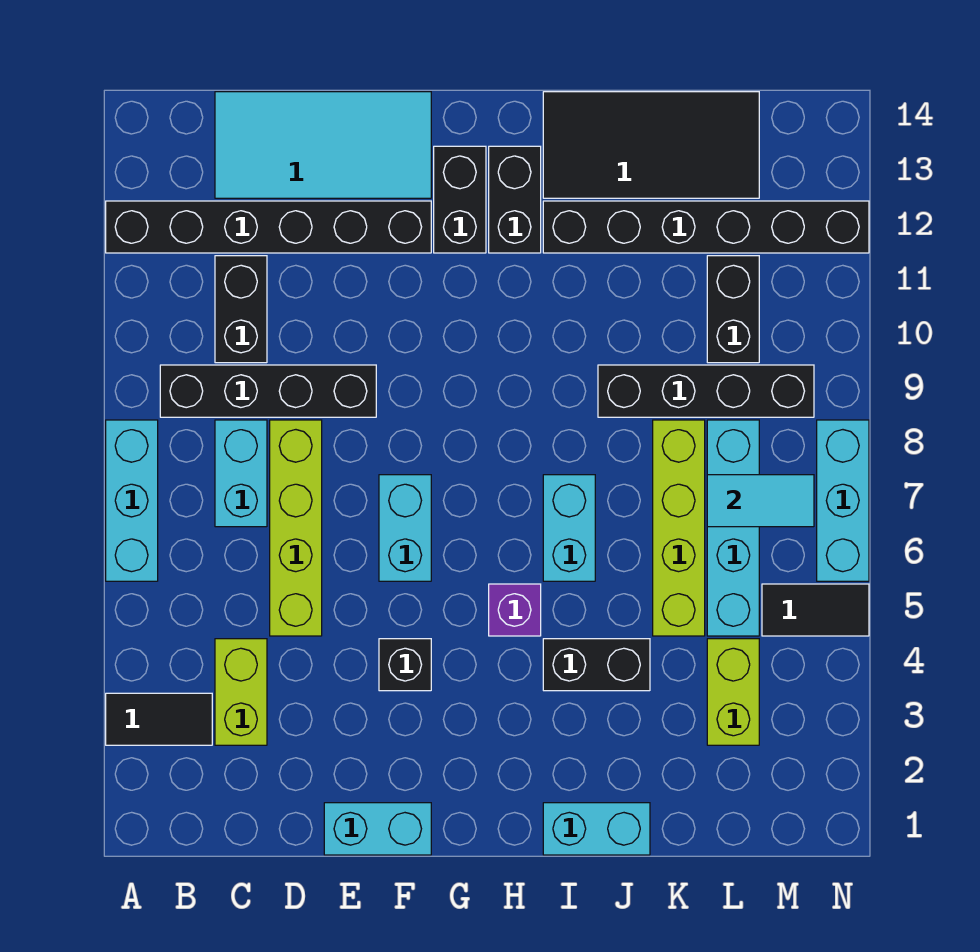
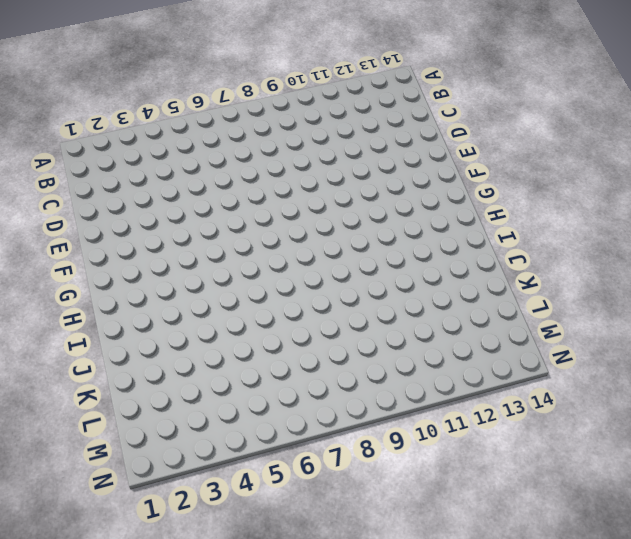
none -> black tile A3:B3 level 1
none -> cyan brick A6:A8 level 1
none -> black brick A12:F12 level 1

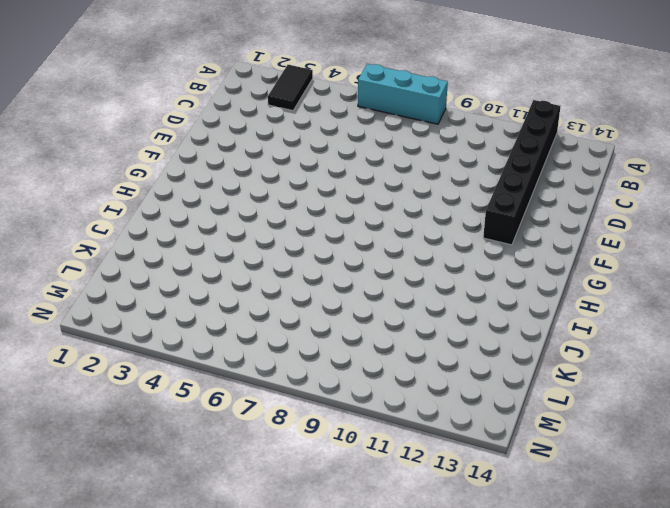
none -> black brick B9:E9 level 1
none -> lime brick C3:C4 level 1
none -> cyan brick C7:C8 level 1

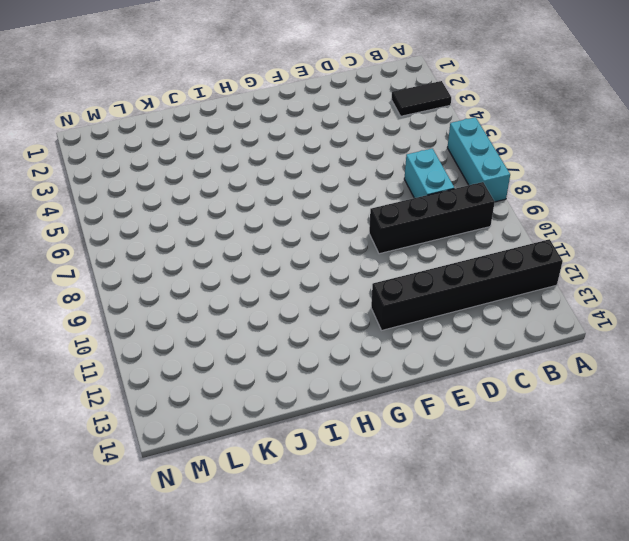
none -> lime brick C3:C4 level 1
none -> black brick C10:C11 level 1
none -> cyan tile C13:F14 level 1

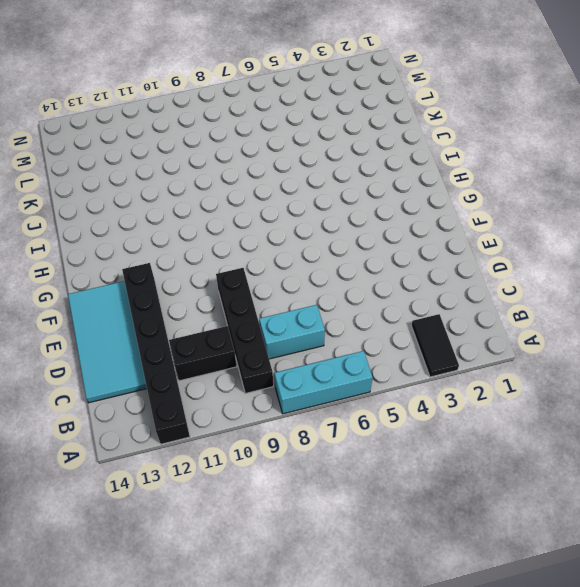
none -> lime brick C3:C4 level 1
none -> lime brick D5:D8 level 1
none -> cyan brick E1:F1 level 1

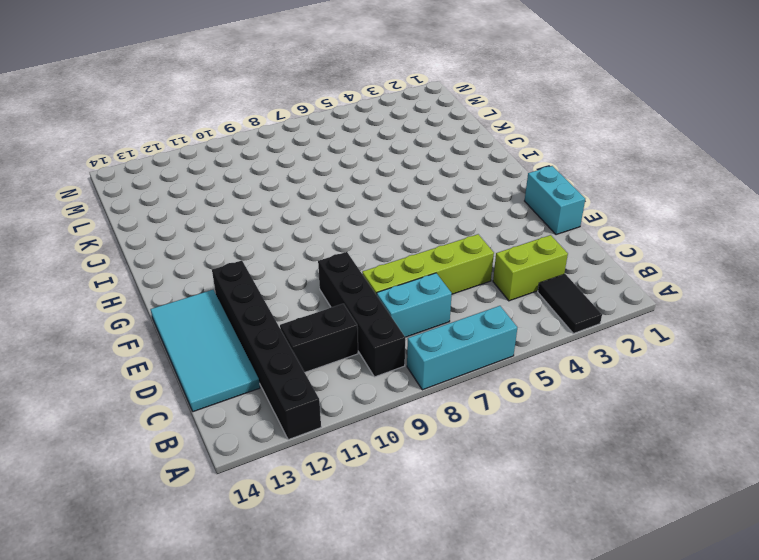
none -> black brick F4 level 1
none -> cyan brick F6:F7 level 1
none -> black brick G12:G13 level 1

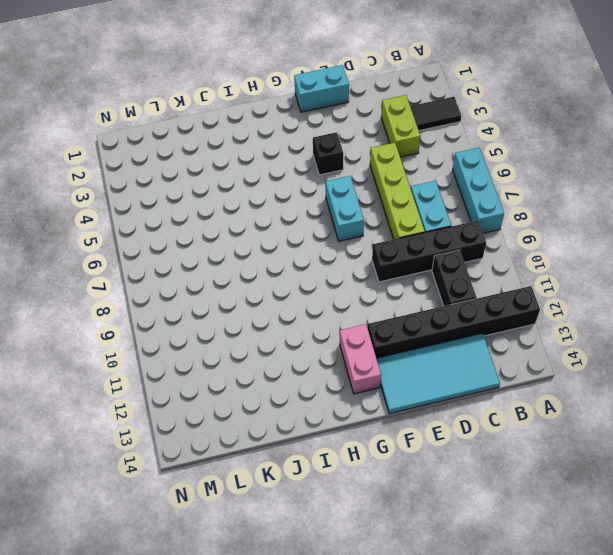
pink brick G12:G13 level 1 -> black brick G12:G13 level 1
none -> purple brick H5 level 1
none -> black brick H12:H13 level 1
none -> cyan brick I1:J1 level 1

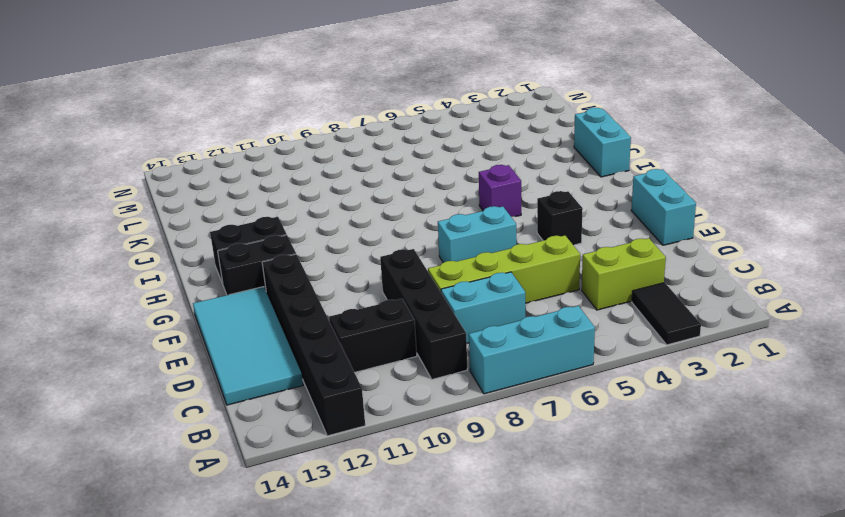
none -> black brick I4:J4 level 1
none -> cyan brick I6:I7 level 1
none -> black brick I12:N12 level 1

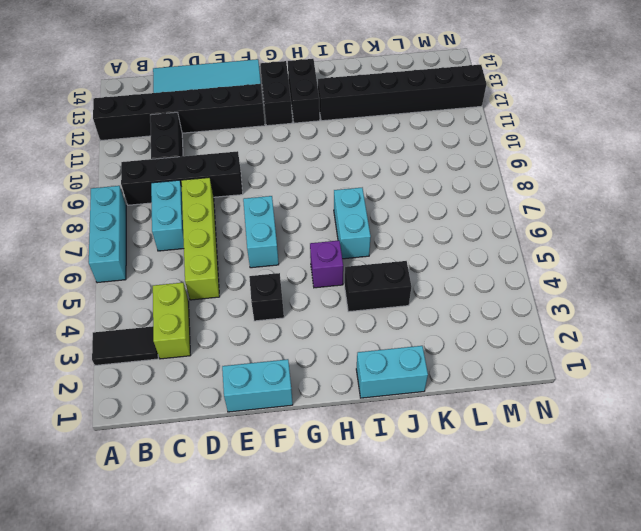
none -> black tile I13:L14 level 1
none -> black brick J9:M9 level 1
none -> lime brick K5:K8 level 1

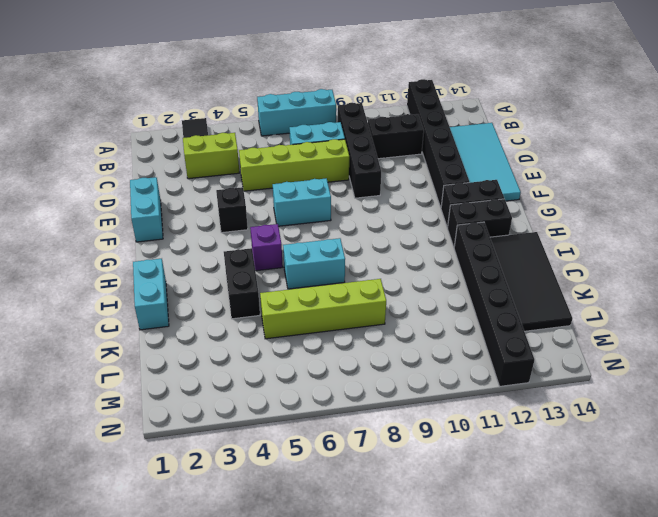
none -> black brick J9:M9 level 1
none -> lime brick L3:L4 level 1
none -> cyan brick L5:L8 level 1

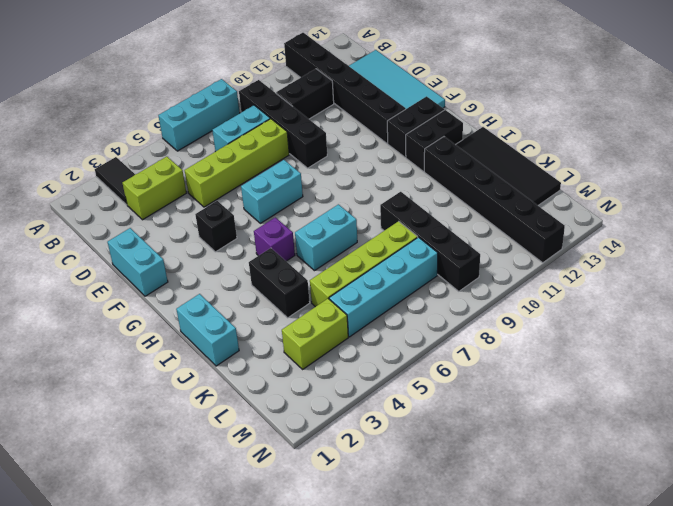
none -> black brick L10:L11 level 1
none -> black tile M5:N5 level 1
none -> cyan brick N6:N8 level 1

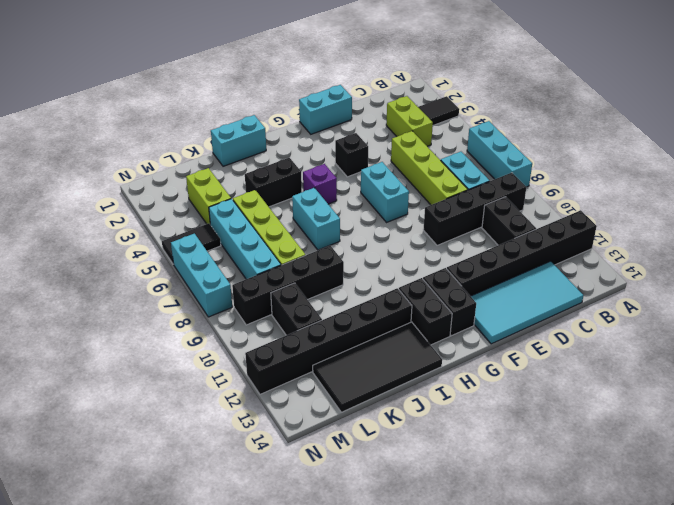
none -> cyan tile L7:M7 level 2

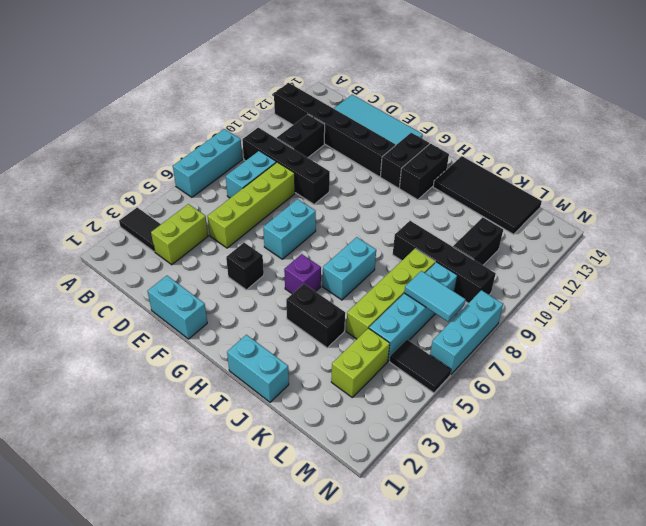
none -> black brick I12:N12 level 1

